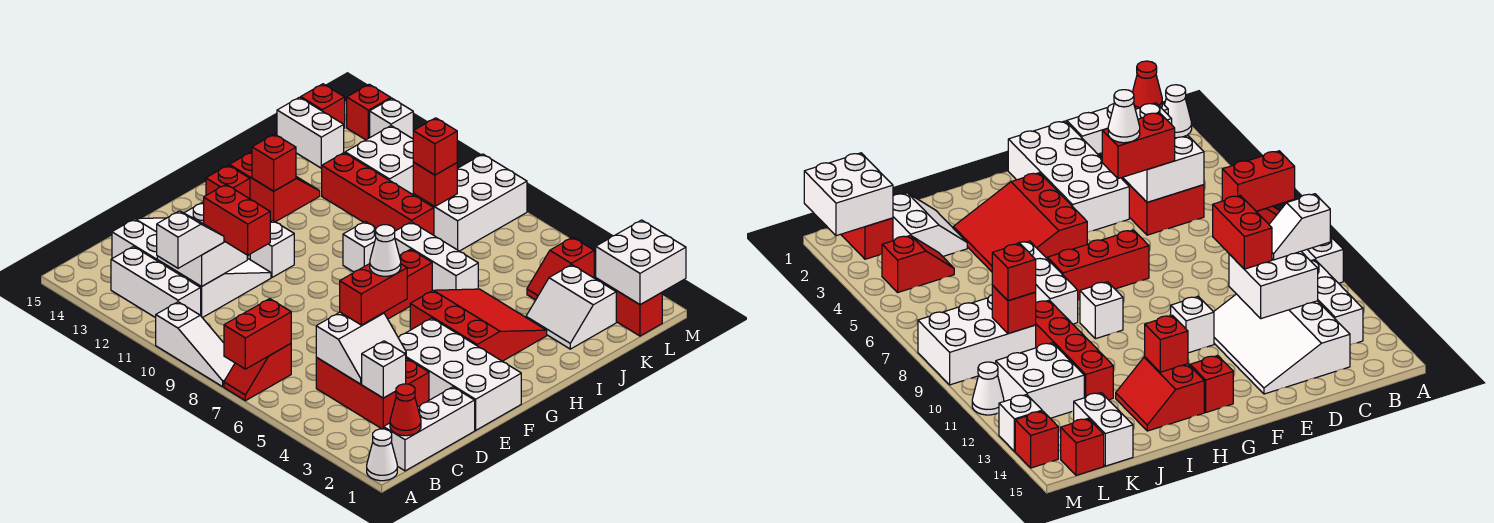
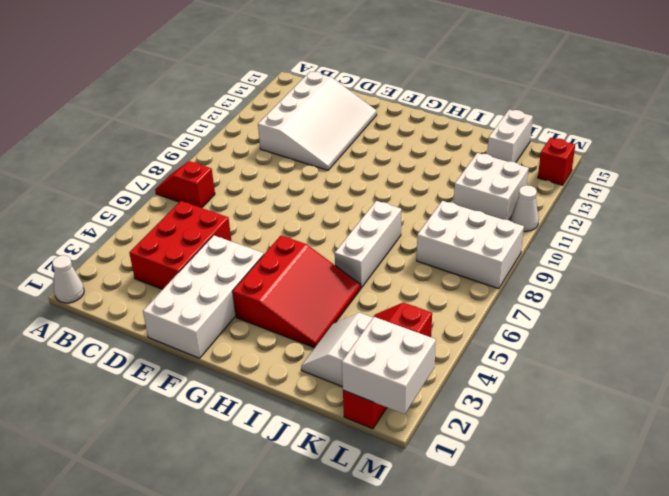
none -> white slope A8:A10 level 1 top 10
none -> white brick B1:D1 level 1
none -> white brick B11:B13 level 1
none -> red brick F7:H7 level 1

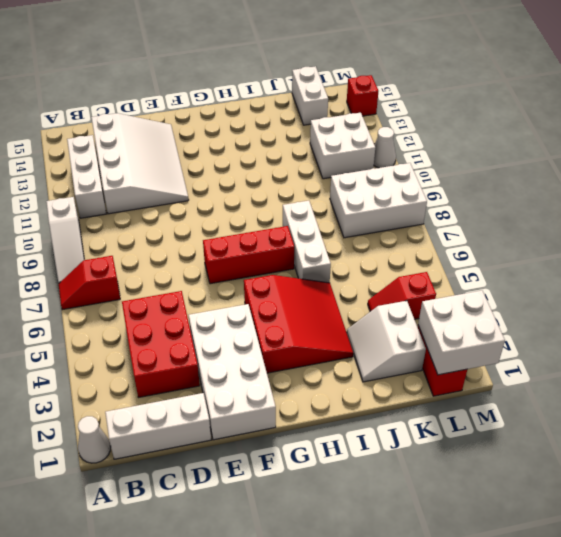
none -> white brick F11 level 1
none -> red brick G14 level 1
none -> white brick H9 level 1
none -> red slope H13:I14 level 1 top H

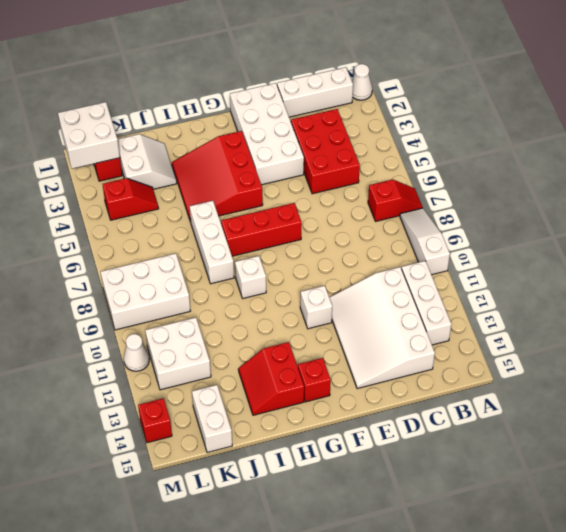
none -> red brick J9:J12 level 1
none -> red brick L15 level 1
none -> white brick M13 level 1
none -> red brick A7:B7 level 2

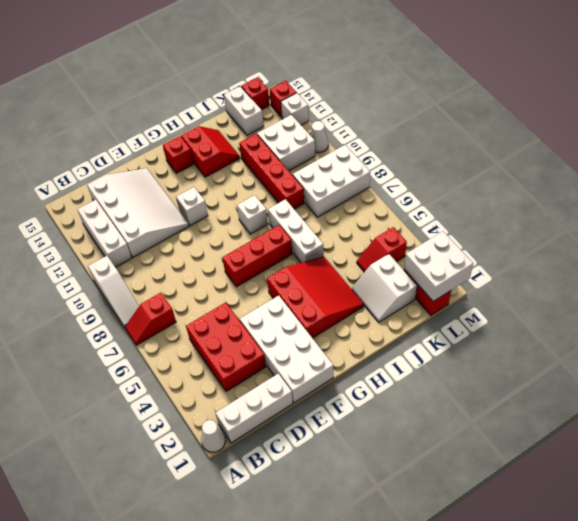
none -> red brick A7:B7 level 2
none -> red cone B1 level 2
none -> white brick C3 level 2
none -> white slope C4:D5 level 2 top 5

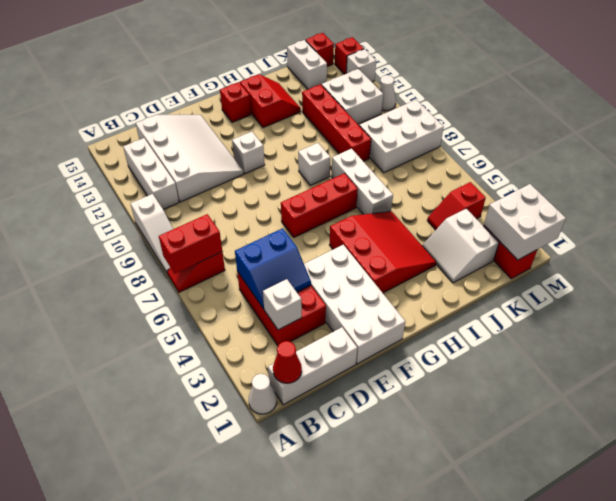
blue slope C4:D5 level 2 top 5 -> white slope C4:D5 level 2 top 5
none -> white brick C11:D12 level 2
none -> red brick H13 level 2
none -> red brick K9 level 2
none -> white slope B11:C11 level 3 top B

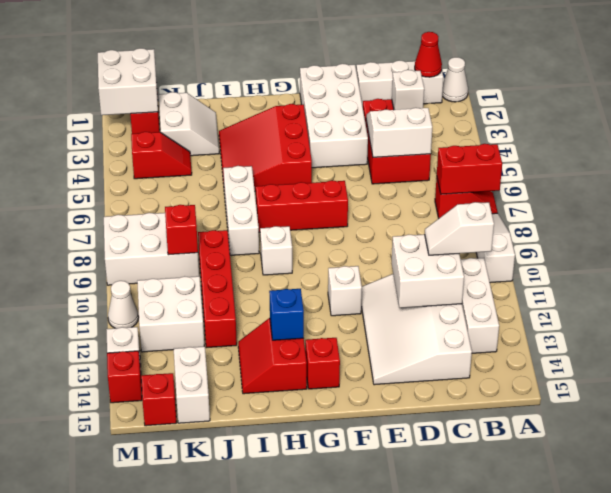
blue brick H13 level 2 -> red brick H13 level 2
none -> red brick D5:E5 level 3
none -> red brick D10:D11 level 3
none -> red brick K9 level 3
none -> white cone E5 level 4

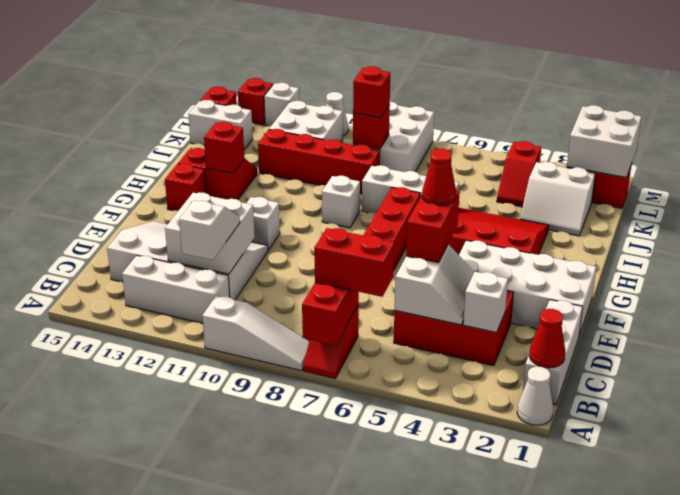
red brick B6:B7 level 3 -> red brick D10:D11 level 3
red cone E5 level 4 -> white cone E5 level 4

